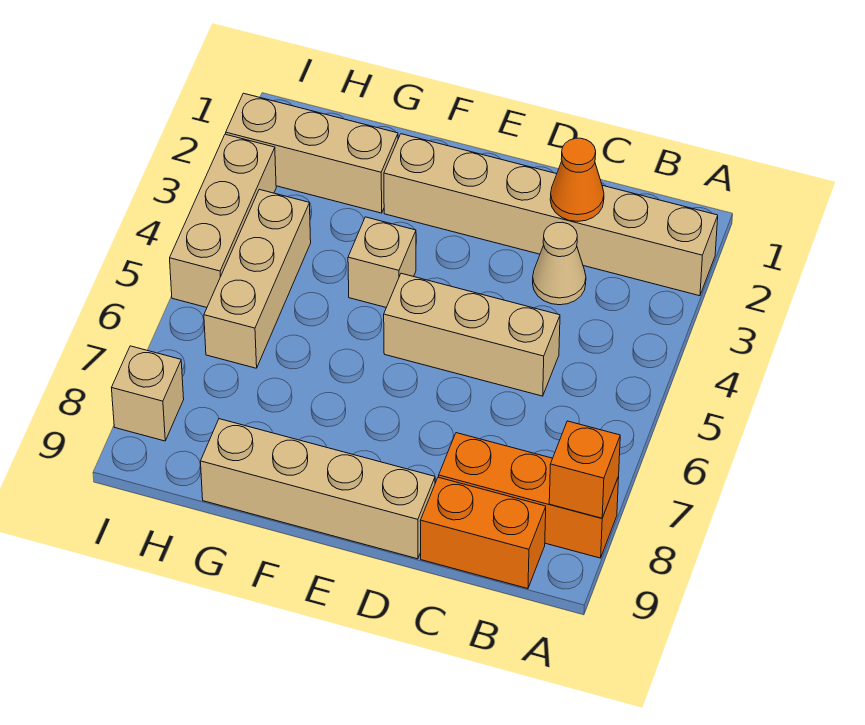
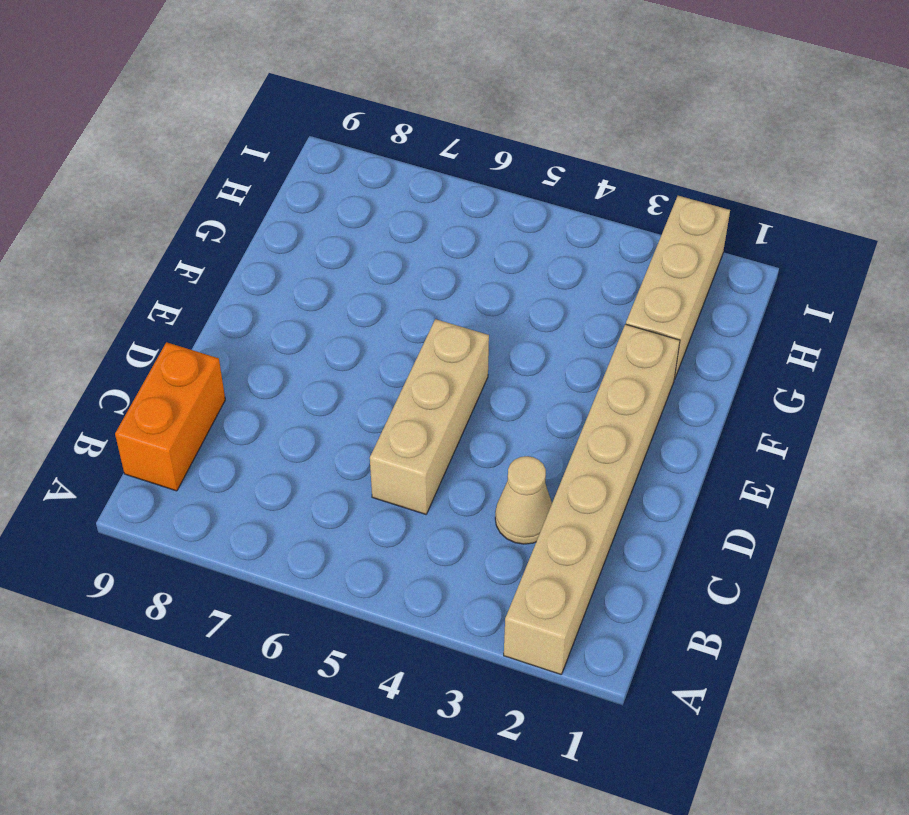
none -> orange brick A8:C8 level 1
none -> tan brick D9:G9 level 1
none -> tan brick F4 level 1

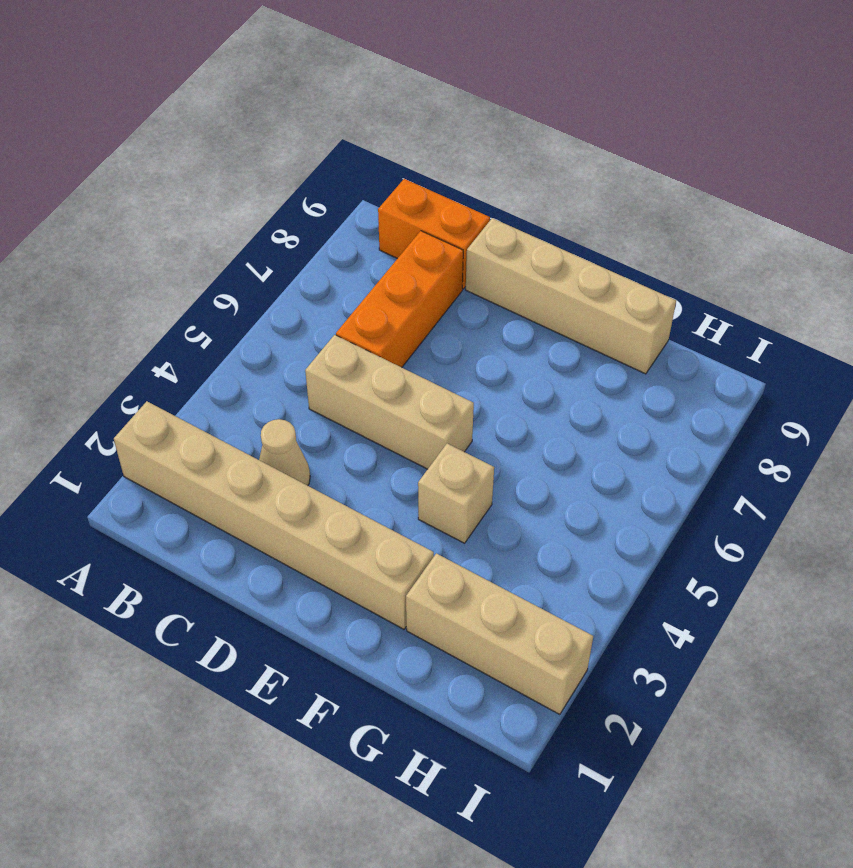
orange brick C6:C8 level 1 -> orange brick A8:C8 level 1
none -> tan brick H4:H6 level 1
none -> tan brick I3:I5 level 1
none -> tan brick I8 level 1

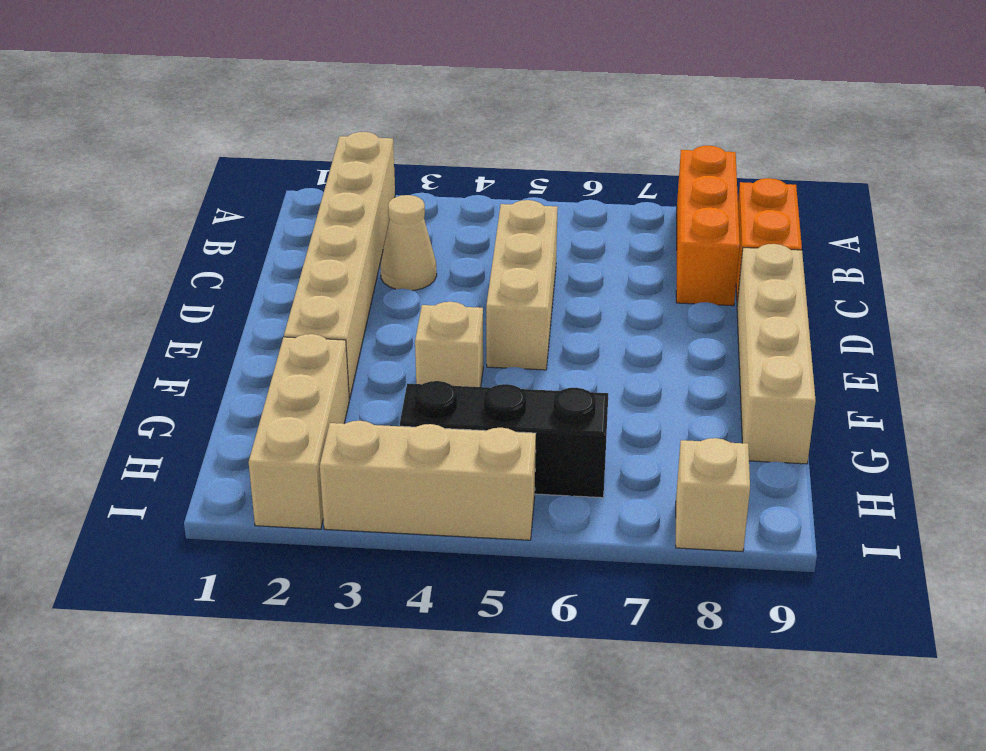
black brick H4:H6 level 1 -> tan brick H4:H6 level 1
none -> orange brick A8 level 2
none -> orange cone C2 level 2

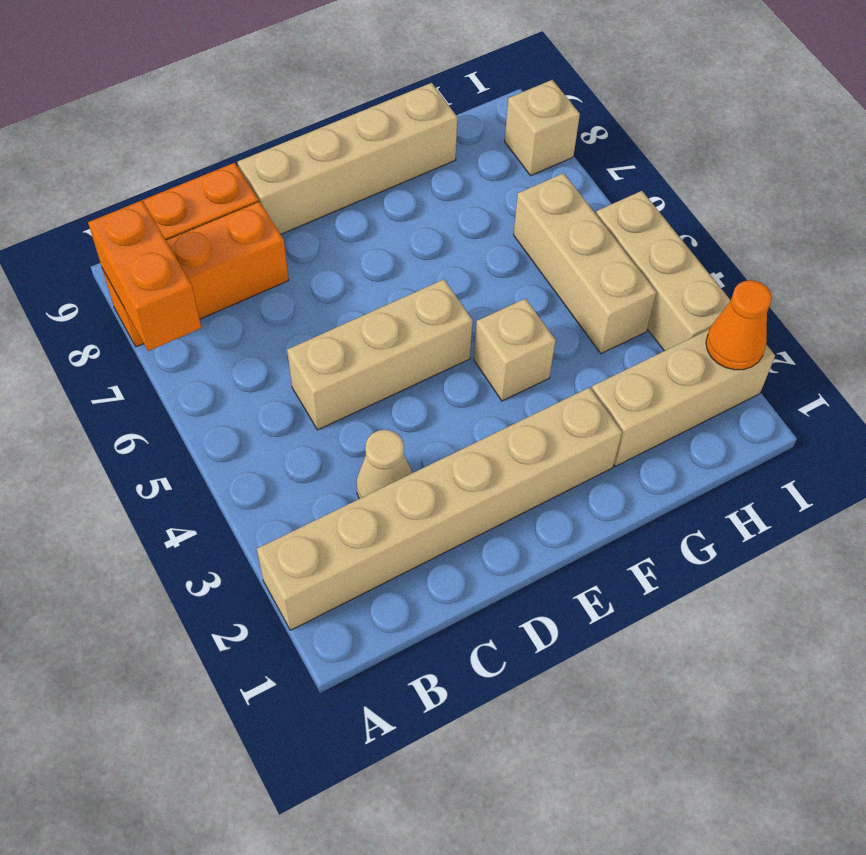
orange brick A7:A8 level 2 -> orange brick A8 level 2
orange cone I2 level 2 -> orange cone C2 level 2

